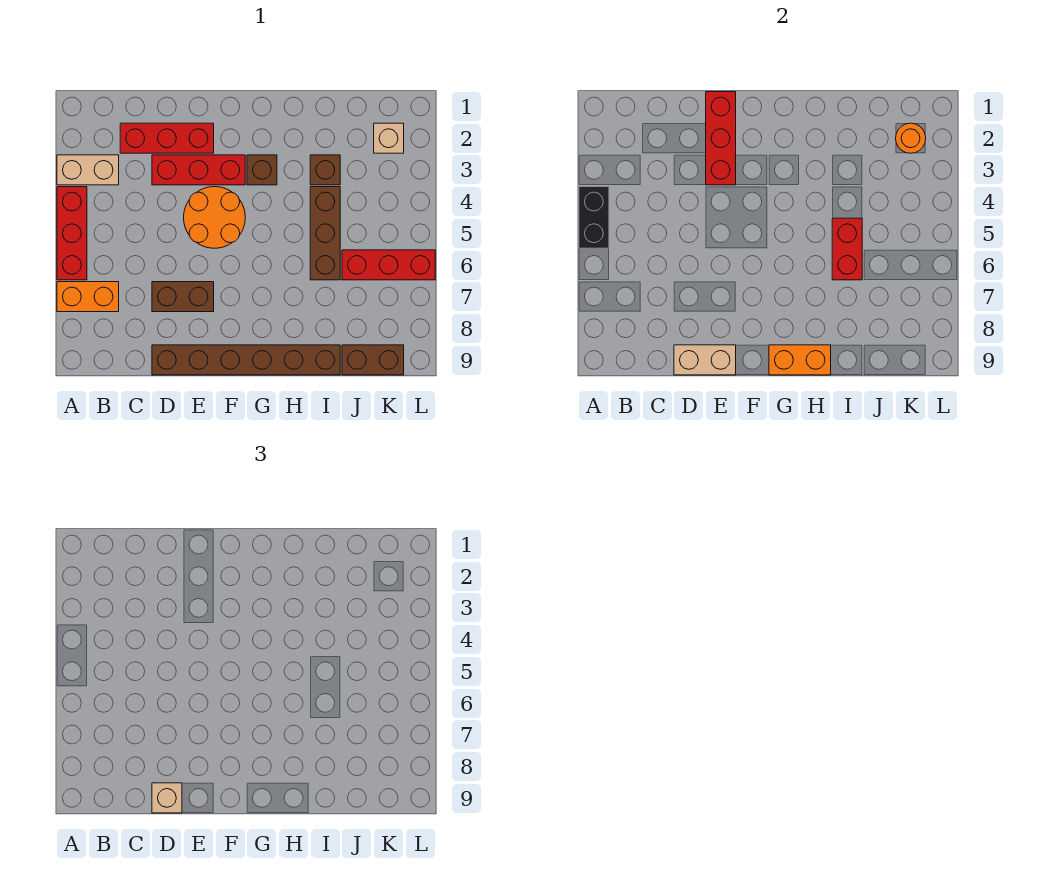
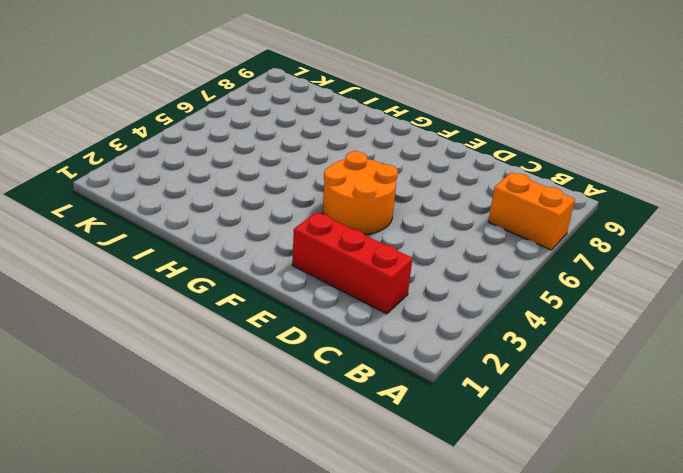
none -> tan brick A3:B3 level 1
none -> red brick A4:A6 level 1
none -> red brick D3:F3 level 1

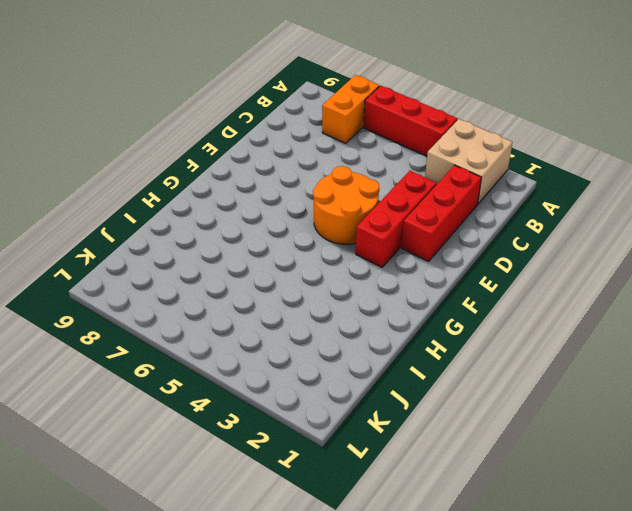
tan brick A2:B3 level 1 -> tan brick A3:B3 level 1
none -> brown brick D7:E7 level 1
none -> brown brick D9:I9 level 1
none -> brown brick G3 level 1

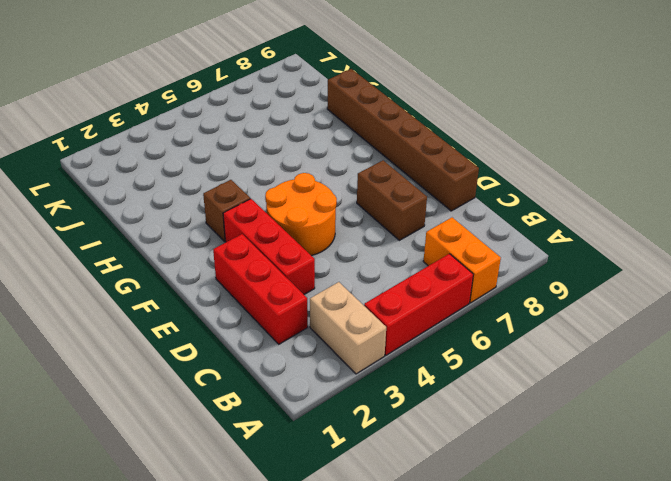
none -> brown brick I3 level 1
none -> brown brick I4:I6 level 1
none -> red brick J6:L6 level 1

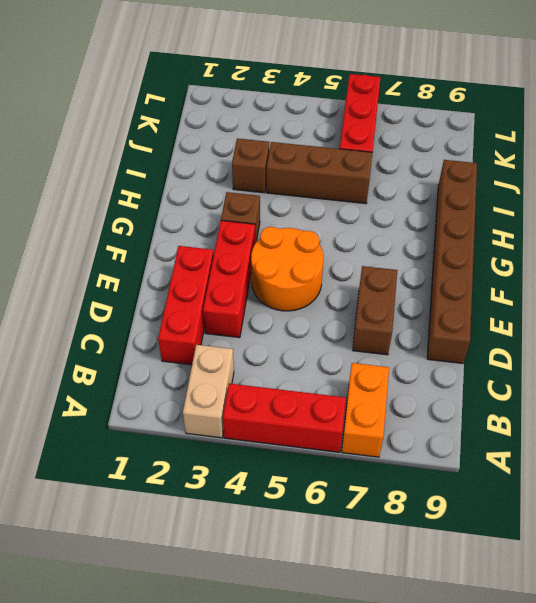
none -> brown brick J9:K9 level 1
none -> tan brick K2 level 1
none -> black brick A4:A5 level 2

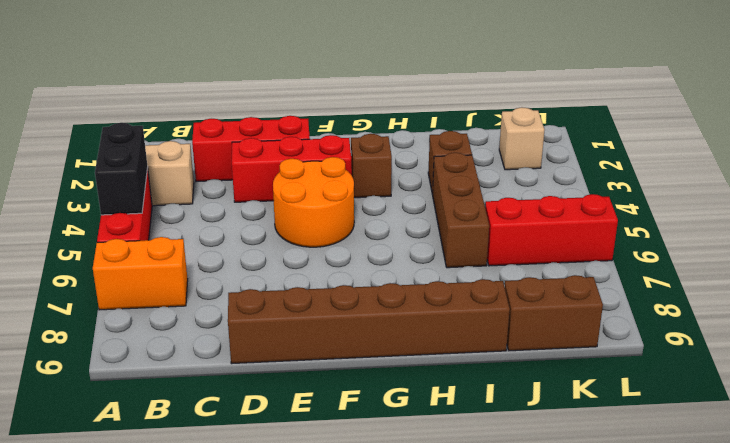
none -> brown brick D7:E7 level 1
none -> tan brick D9:E9 level 2
none -> red brick E1:E3 level 2

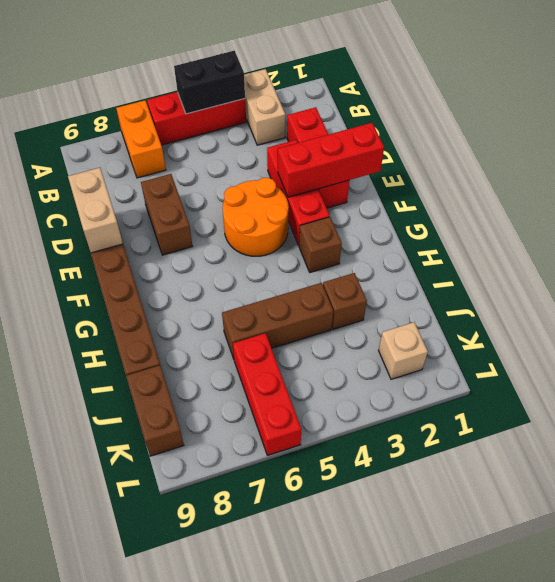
none -> orange brick G9:H9 level 2
none -> red brick I5:I6 level 2
none -> orange round brick K2 level 2

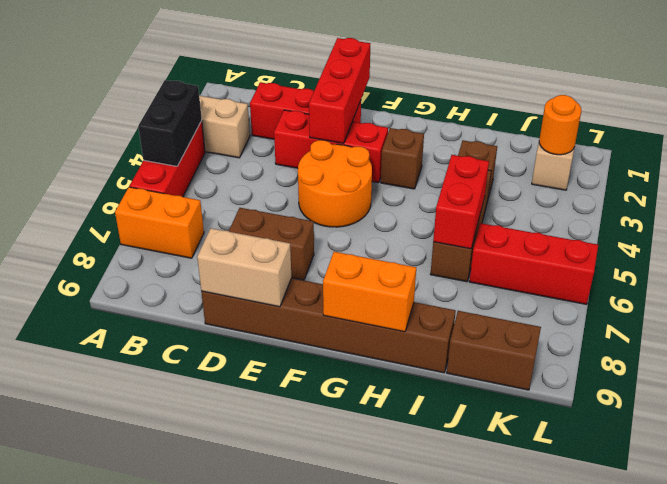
none -> tan brick D9 level 3

